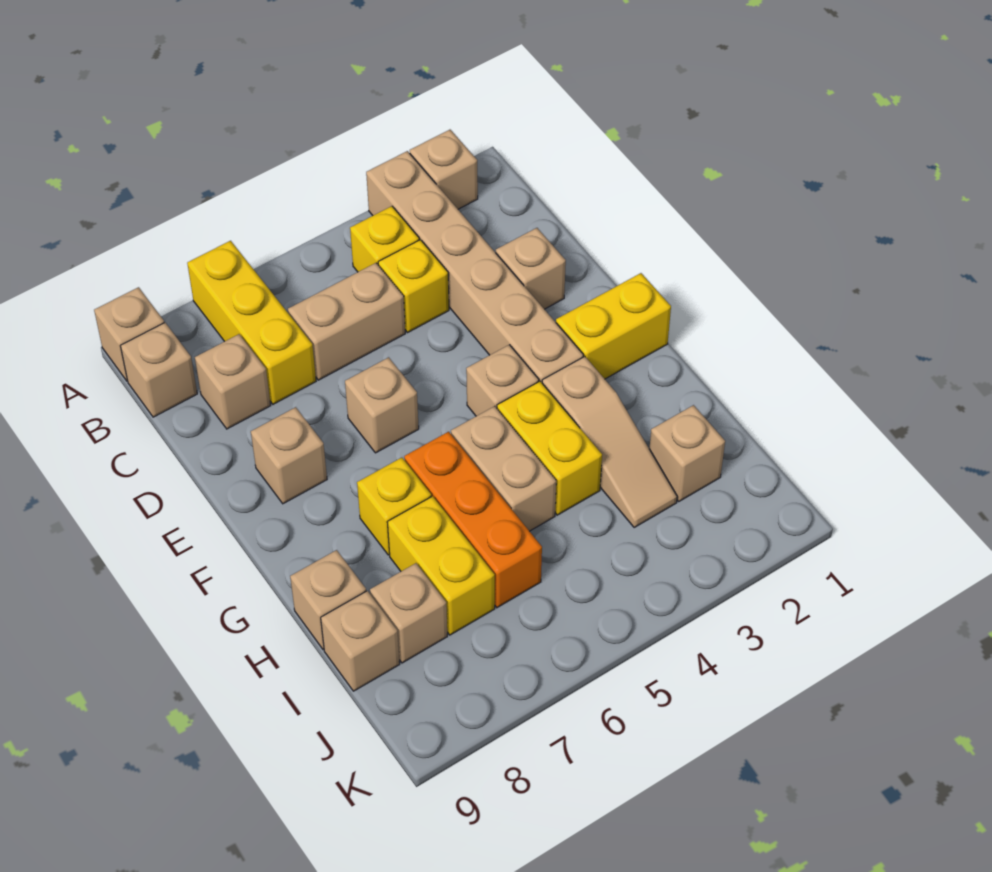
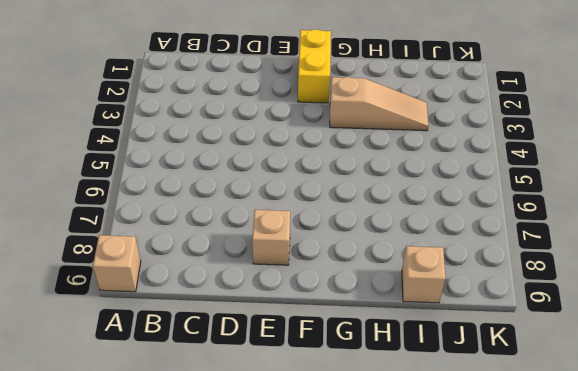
none -> tan brick A2 level 1
none -> tan brick A3:F3 level 1
none -> yellow brick A7:C7 level 1

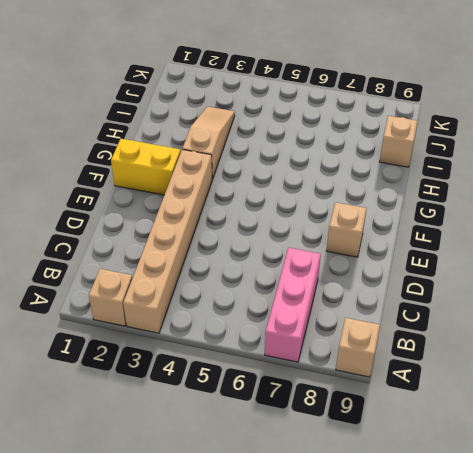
pink brick A7:C7 level 1 -> yellow brick A7:C7 level 1
none -> yellow brick B4 level 1
none -> tan brick B9 level 1
none -> yellow brick C4 level 1

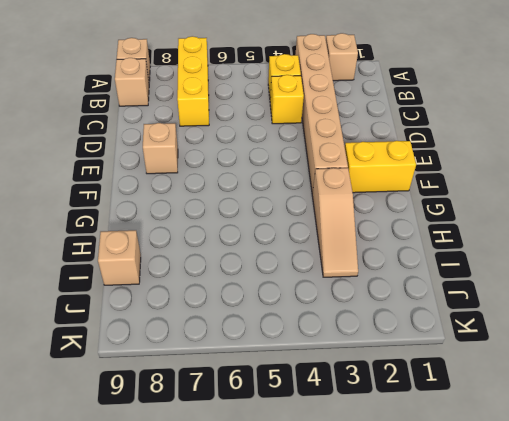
none -> tan brick C5:C6 level 1
none -> tan brick C8 level 1
none -> tan brick D2 level 1

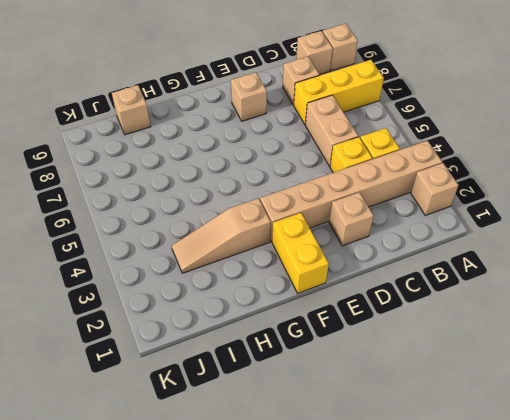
none -> tan brick E6 level 1
none -> tan brick F4 level 1
none -> yellow brick G4:H4 level 1

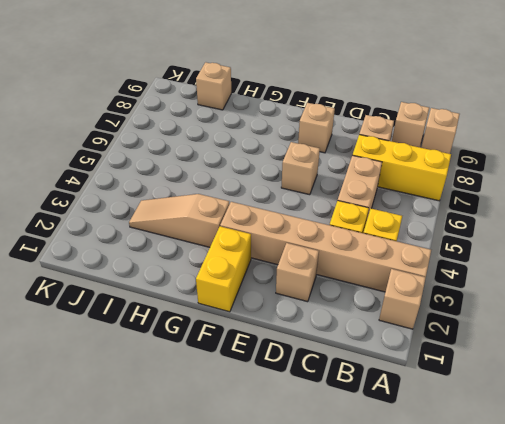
none -> tan brick F4 level 1
none -> yellow brick G4:H4 level 1
none -> tan brick G5:H5 level 1

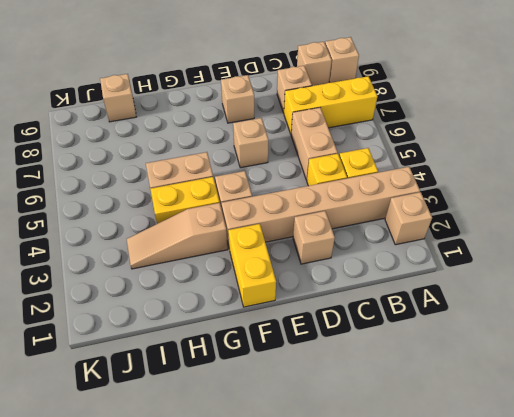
none -> orange brick G6:I6 level 1
none -> yellow brick G7 level 1
none -> yellow brick H7:I7 level 1

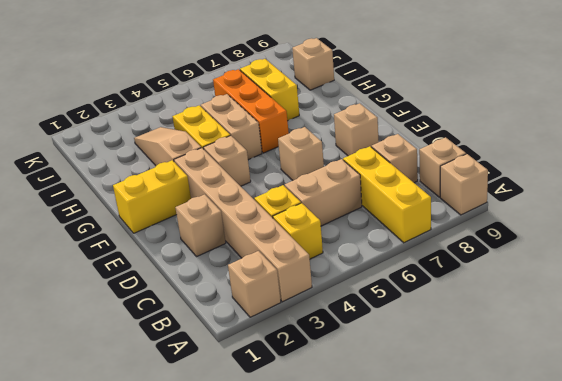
none -> yellow brick G7 level 1
none -> tan brick H9 level 1
none -> tan brick I2 level 1

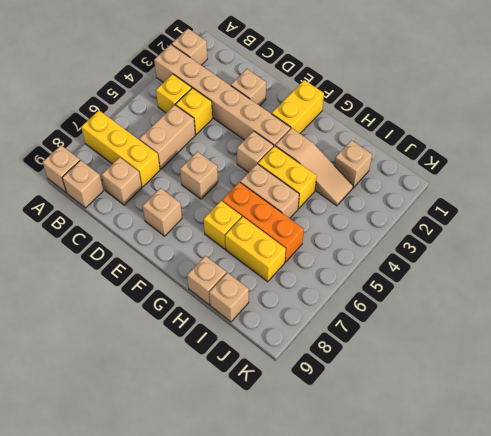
none -> tan brick I8 level 1

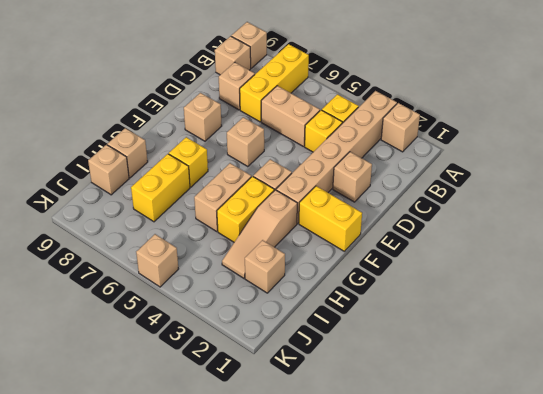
tan brick K5 level 1 -> tan brick I8 level 1
none -> orange brick G6:I6 level 1

